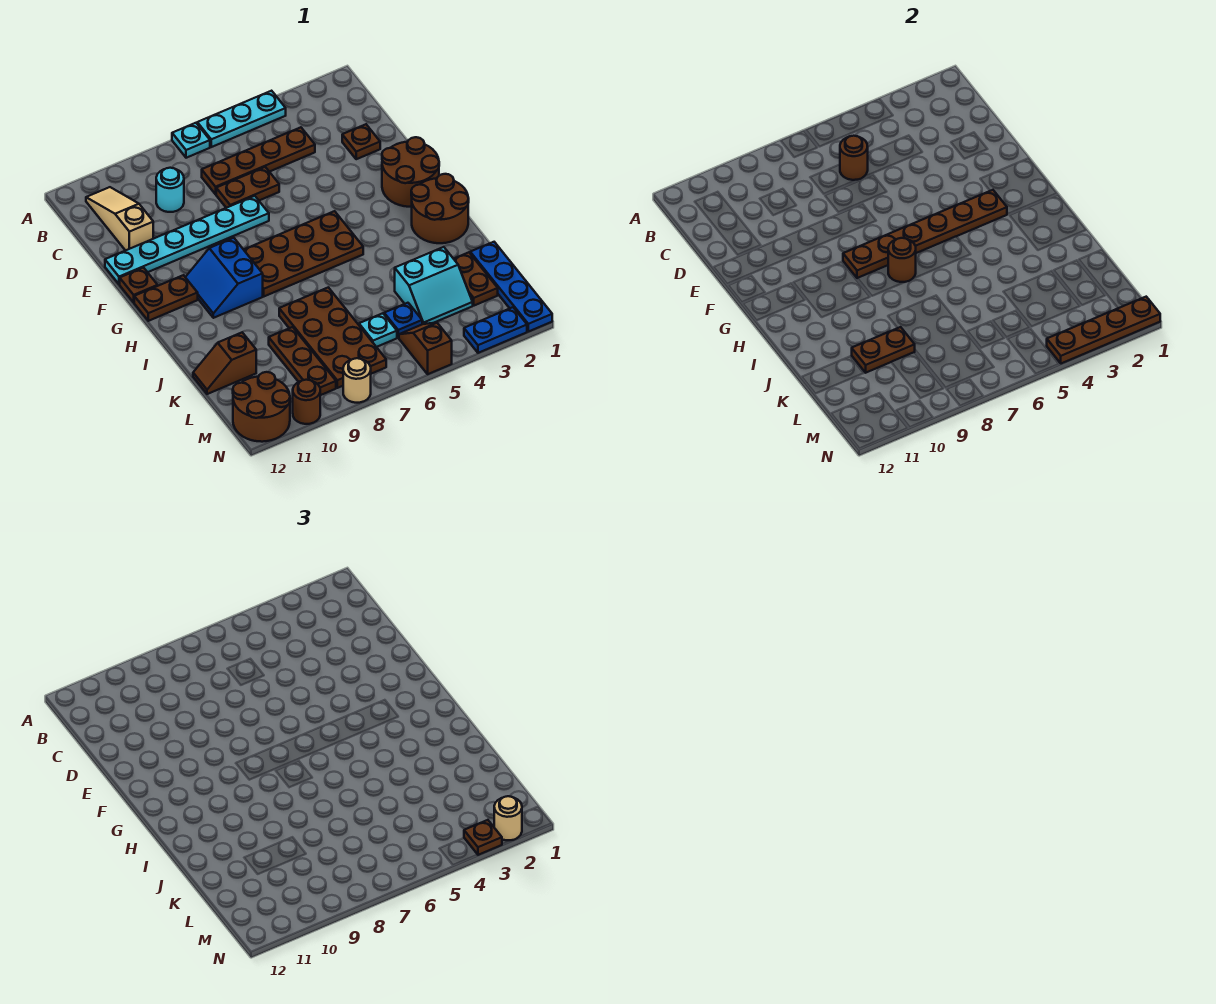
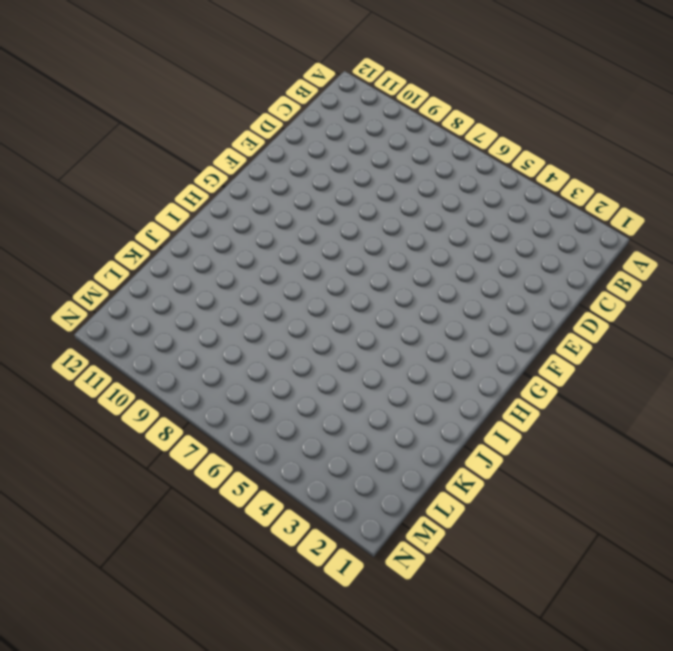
none -> cyan plate A4:A6 level 1
none -> cyan plate A7 level 1
none -> tan slope B11:D11 level 1 top D
none -> brown plate C4:C7 level 1

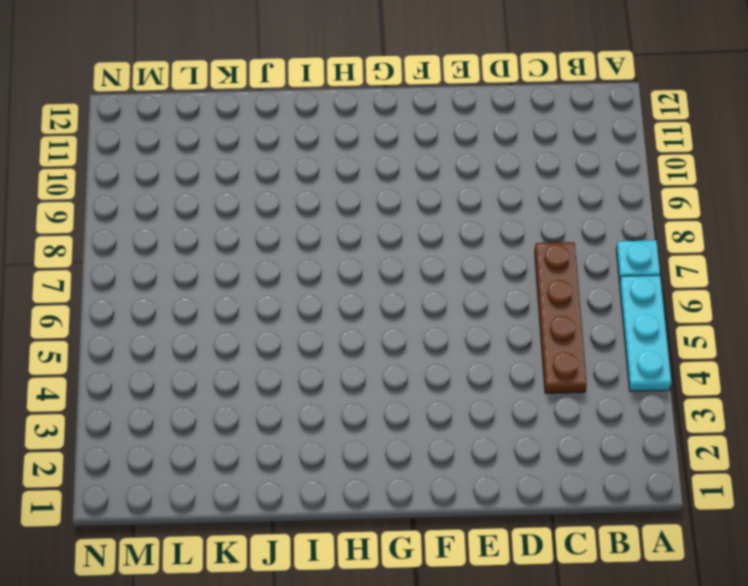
none -> tan slope B11:D11 level 1 top D
none -> cyan round brick C9 level 1
none -> brown plate D2 level 1
none -> brown plate D6:D7 level 1

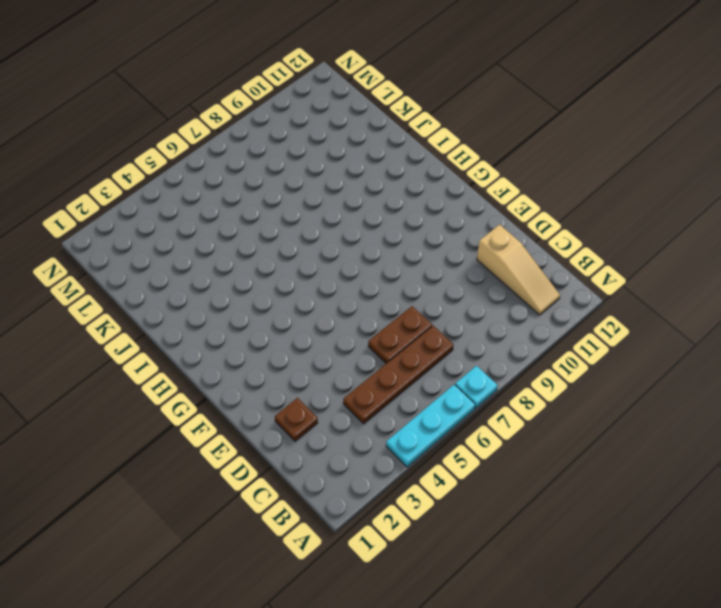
none -> cyan round brick C9 level 1
none -> cyan plate E7:E12 level 1
none -> brown round brick F1:G2 level 1
none -> brown plate F12 level 1

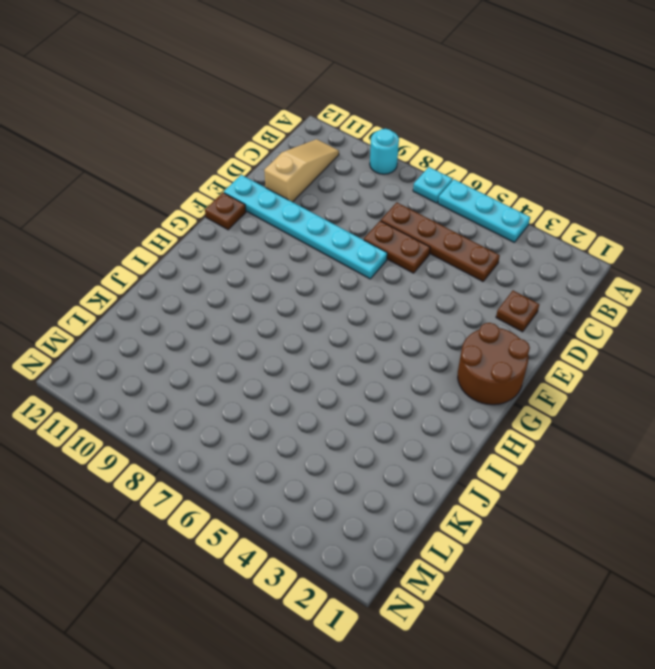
cyan round brick A9 level 1 -> cyan round brick C9 level 1
none -> brown plate G5:H8 level 1
none -> blue slope G9:H10 level 1 top 9
none -> brown plate G11:G12 level 1
none -> brown round brick H1:I2 level 1

